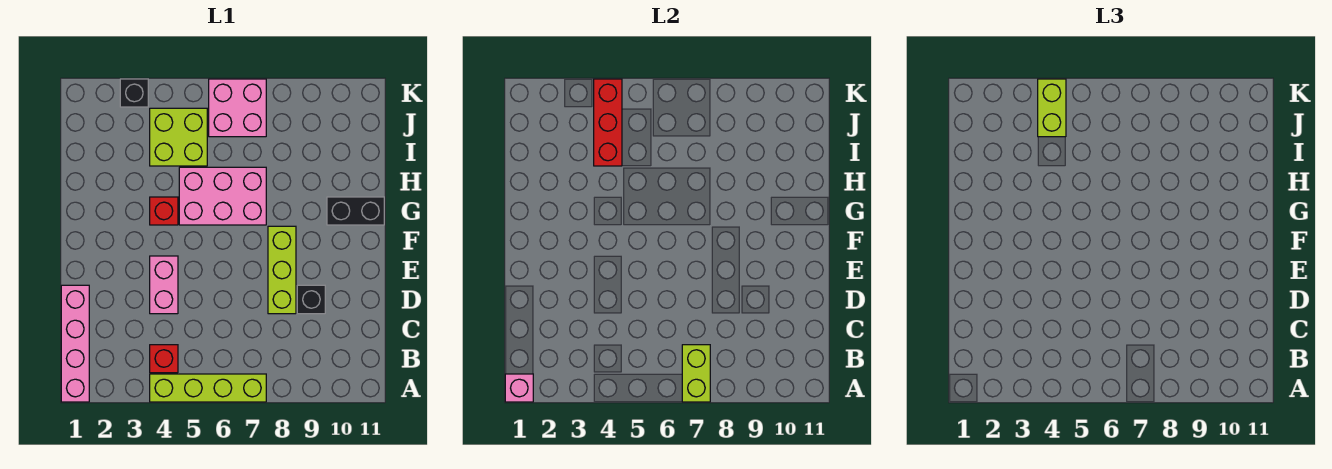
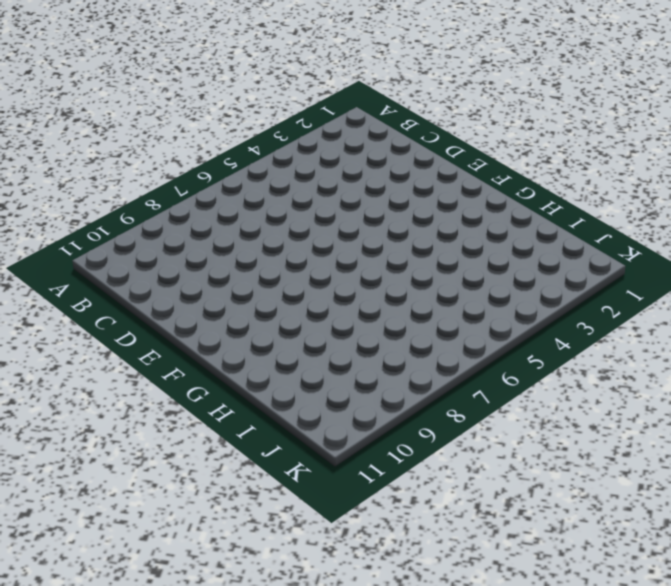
none -> pink brick A1:D1 level 1
none -> lime brick A4:A7 level 1
none -> red brick B4 level 1

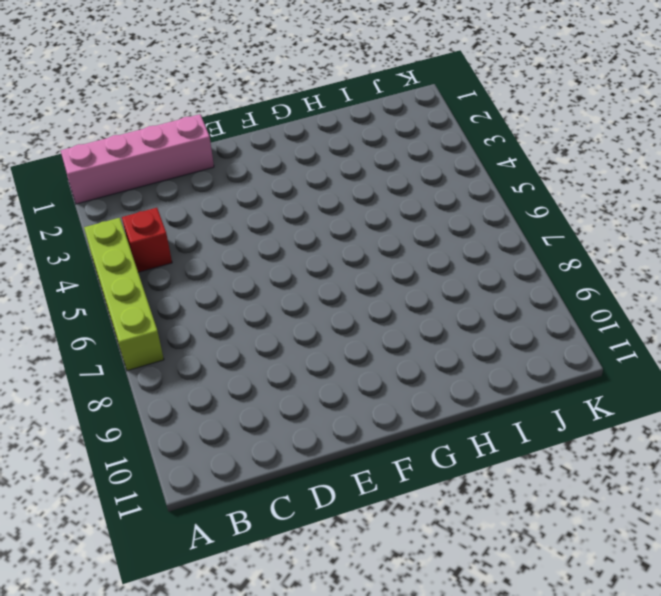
none -> pink brick D4:E4 level 1
none -> lime brick D8:F8 level 1
none -> black brick D9 level 1

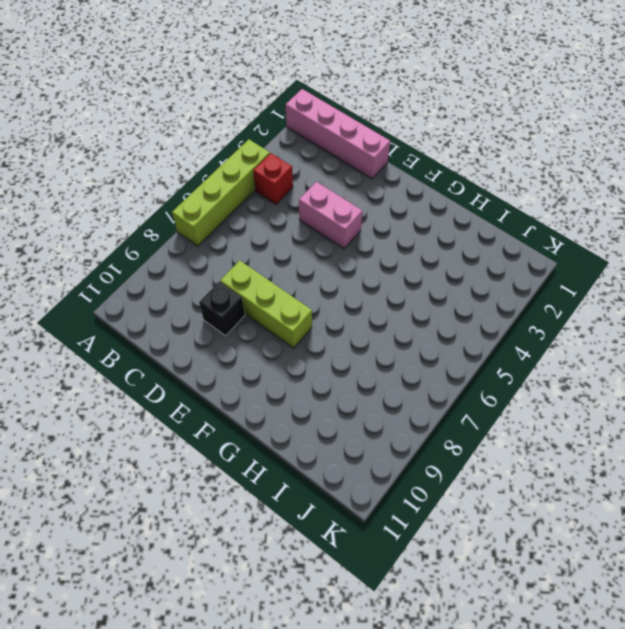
none -> red brick G4 level 1
none -> pink brick G5:H7 level 1
none -> black brick G10:G11 level 1

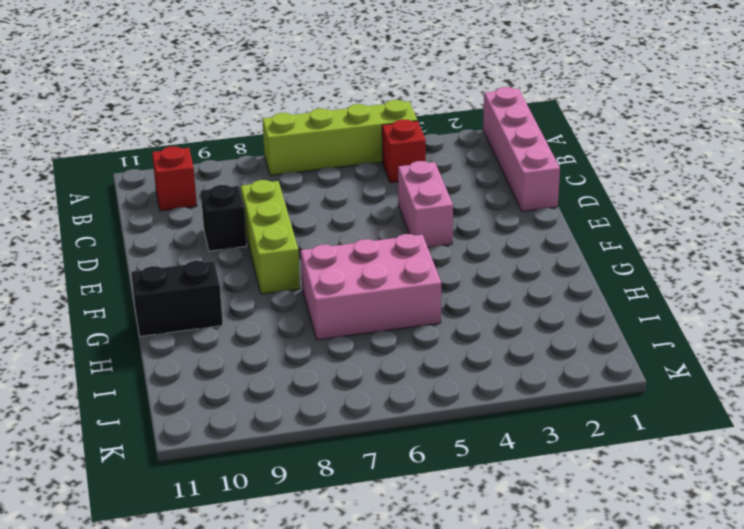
red brick B10 level 1 -> red brick G4 level 1
none -> lime brick I4:J5 level 1
none -> pink brick J6:K7 level 1
none -> black brick K3 level 1

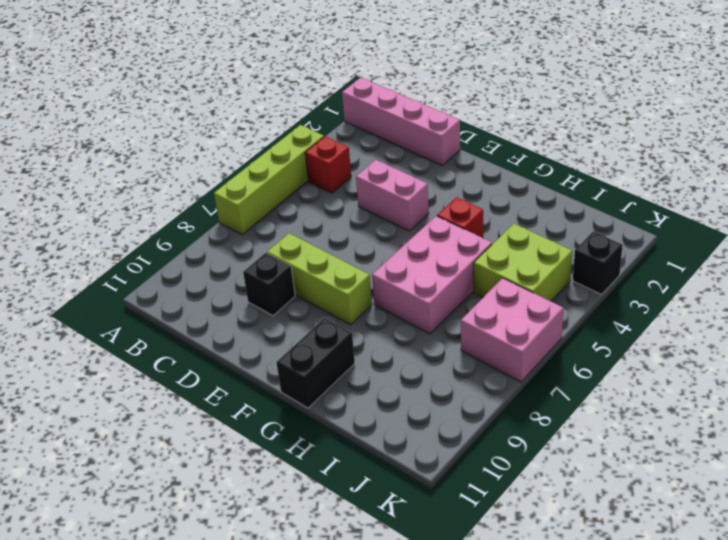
none -> pink brick A1 level 2
none -> lime brick A7:B7 level 2
none -> red brick I4:K4 level 2

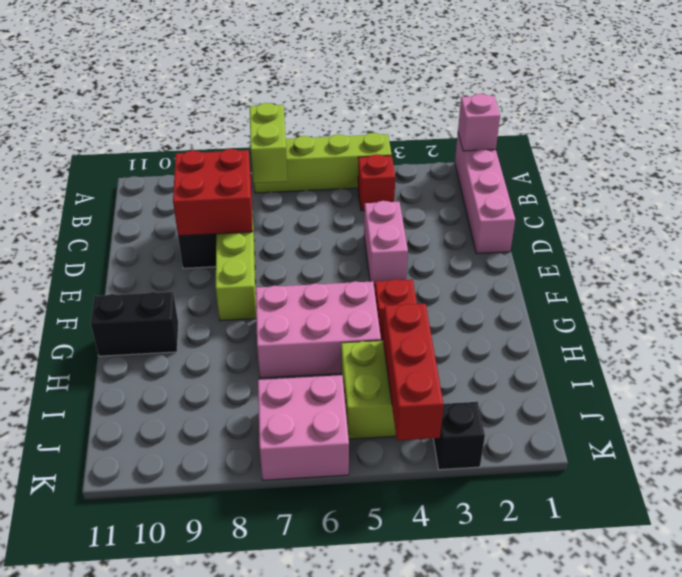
red brick C8:D9 level 2 -> none
none -> lime brick J4:K4 level 3

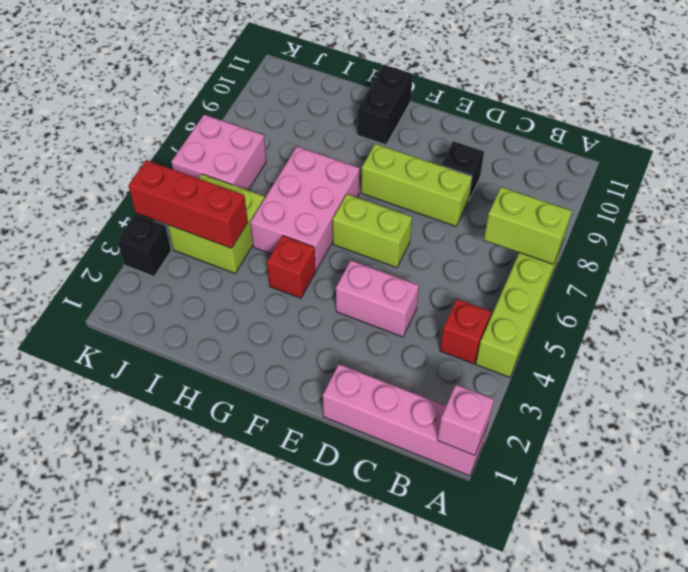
lime brick E6:F6 level 1 -> lime brick J4:K4 level 3

